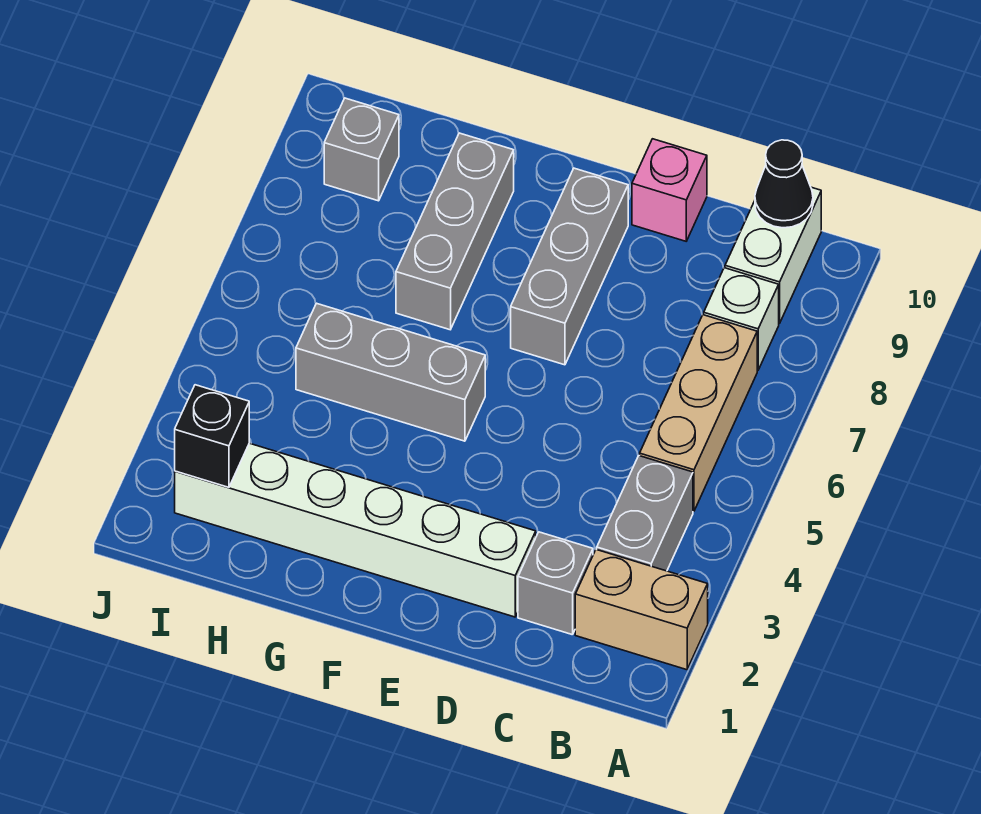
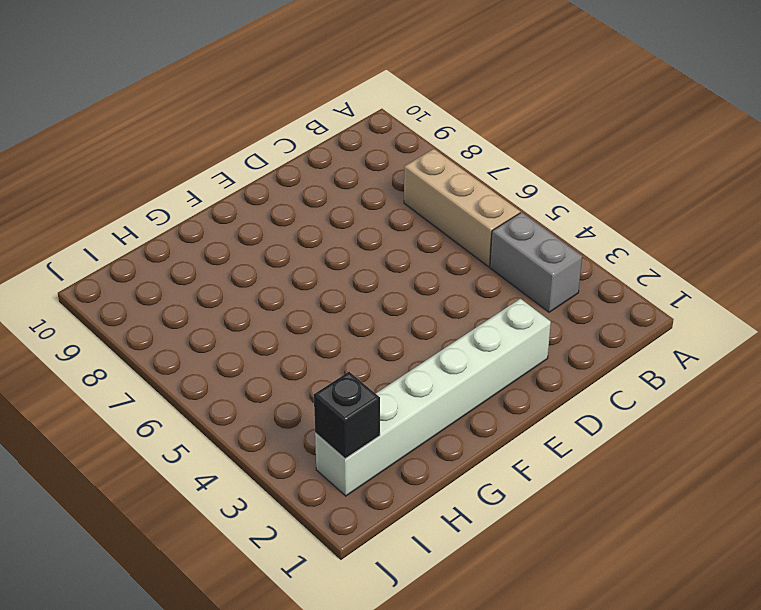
none -> tan brick A2:B2 level 1
none -> white brick B8 level 1
none -> white brick B9:B10 level 1

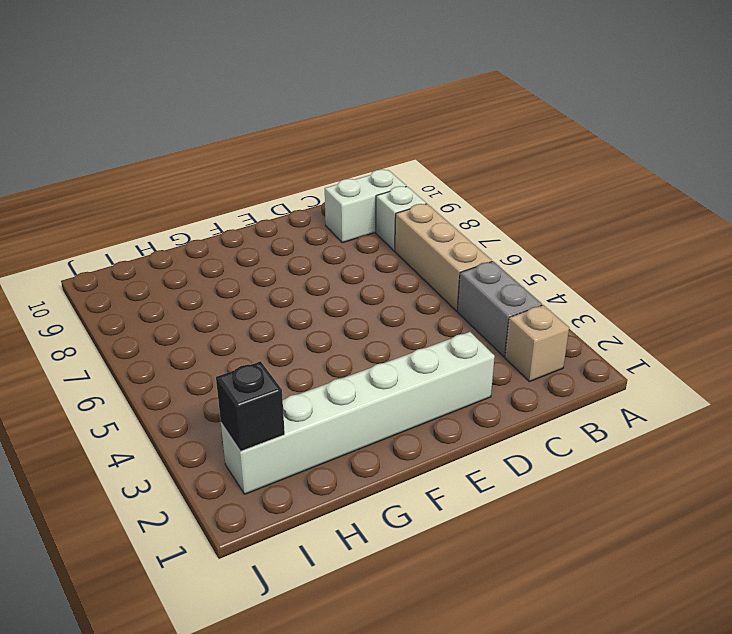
tan brick B2 level 1 -> tan brick A2:B2 level 1
white brick B9:C9 level 1 -> white brick B9:B10 level 1
none -> grey brick C2 level 1
none -> pink brick D10 level 1
none -> grey brick E7:E9 level 1

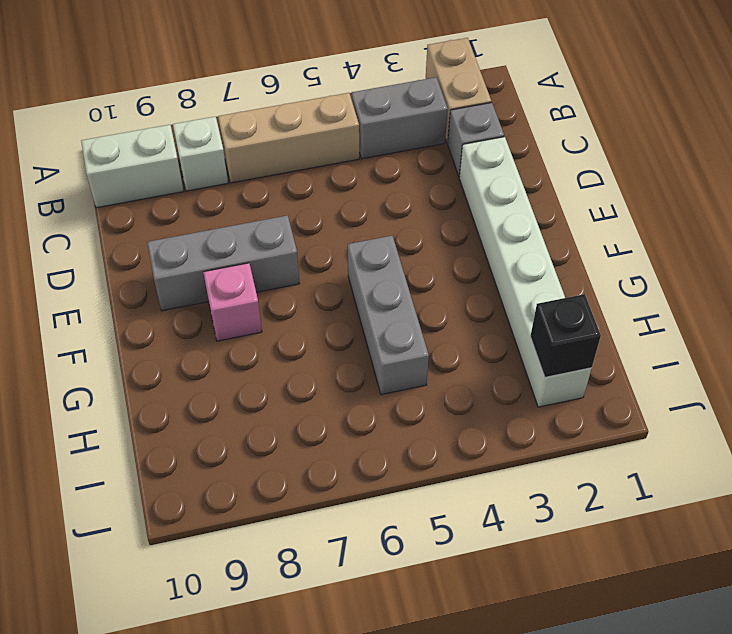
pink brick F8 level 1 -> pink brick D10 level 1
none -> grey brick G7:G9 level 1
none -> grey brick I9 level 1
none -> black cone B10 level 2

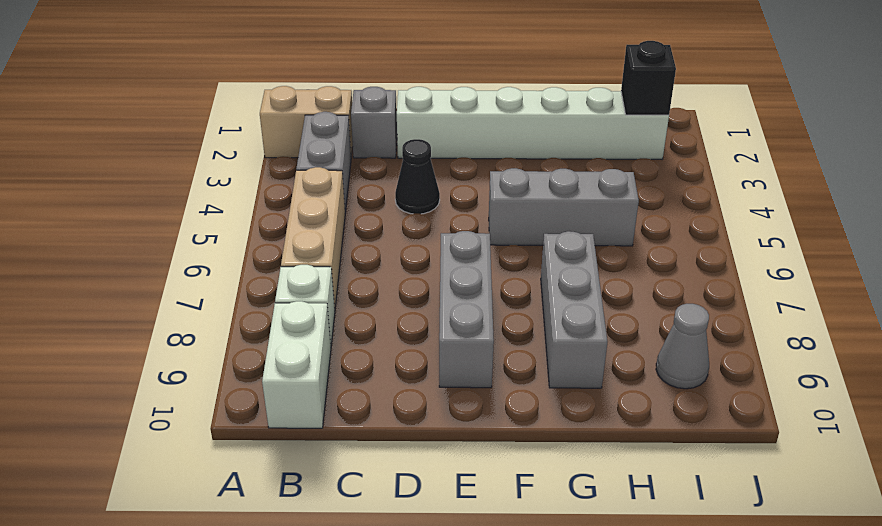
black cone D4 level 1 -> black cone B10 level 2
grey cone I9 level 1 -> grey brick I9 level 1
none -> pink brick D10 level 1

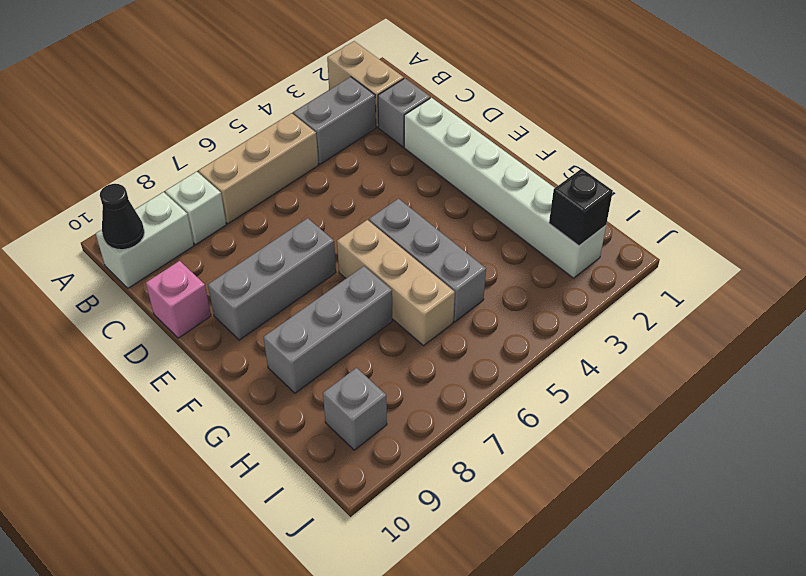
tan brick F6:H6 level 1 -> none

